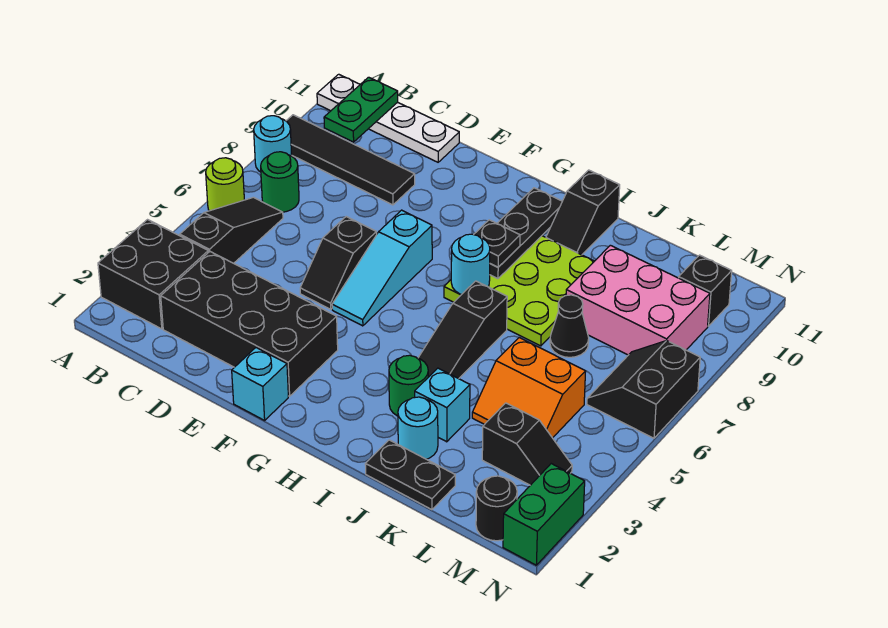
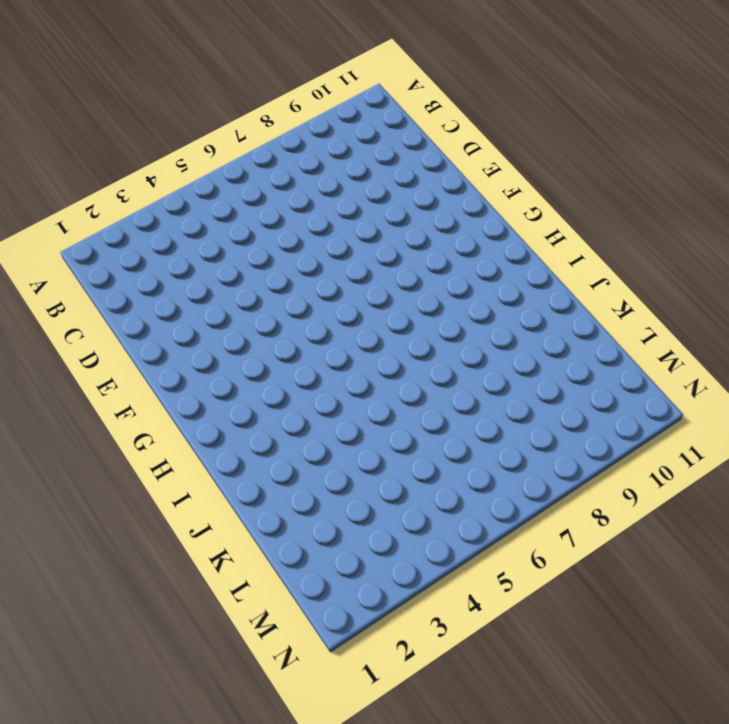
none -> black brick A2:B3 level 1
none -> lime round brick A6 level 1
none -> cyan round brick A8 level 1
none -> black tile A9:D9 level 1

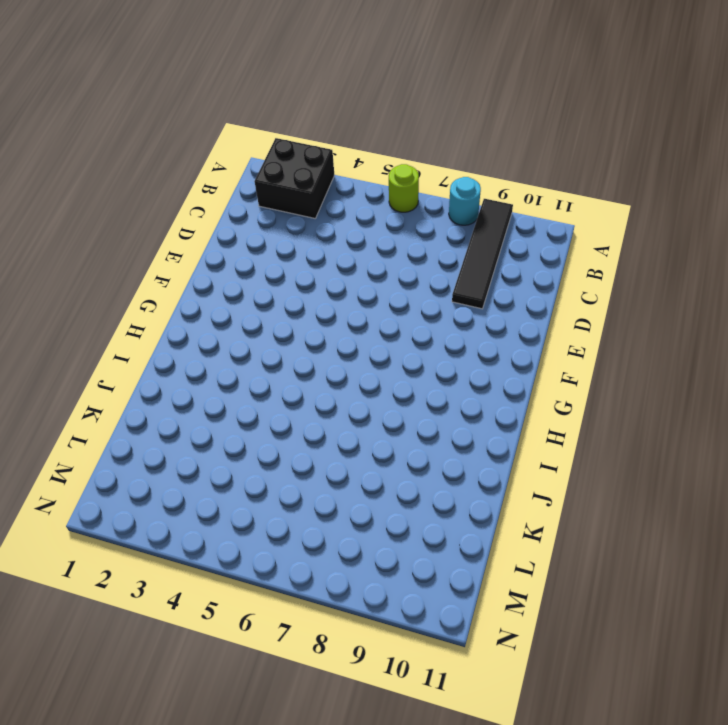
none -> white plate A11:D11 level 1
none -> black slope B4:B6 level 1 top 4
none -> green round brick B7 level 1
none -> black brick C2:F3 level 1

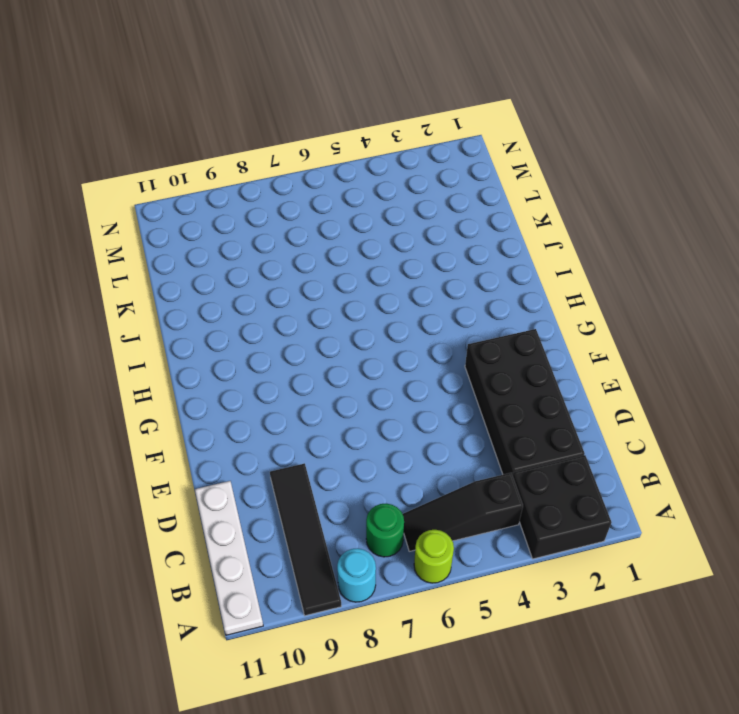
none -> black slope E5:E6 level 1 top 6
none -> cyan brick F1 level 1
none -> cyan slope F5:F7 level 1 top 7
none -> lime plate H7:J9 level 1

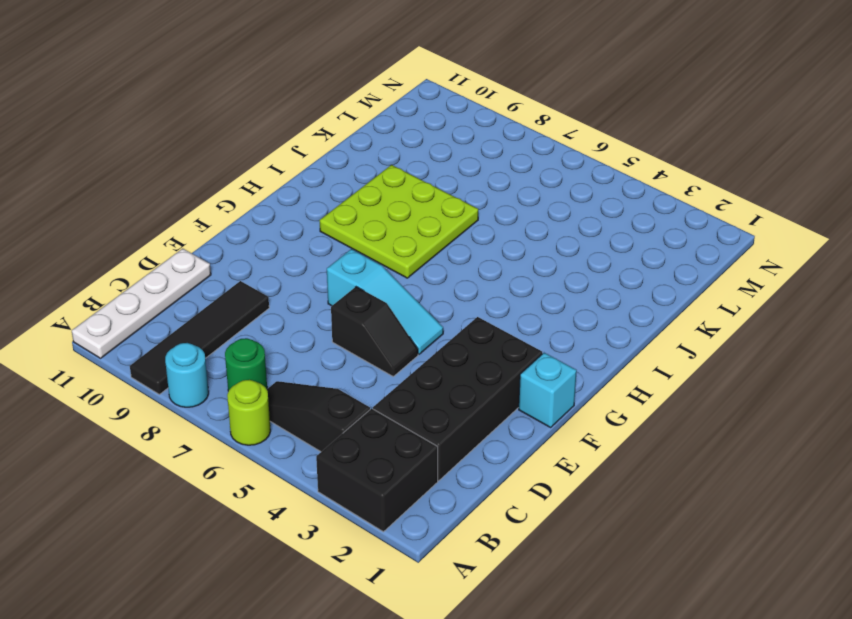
none -> green round brick I3 level 1
none -> black slope I4:I6 level 1 top 6
none -> black slope I10:I11 level 1 top 11
none -> black plate J1:K1 level 1

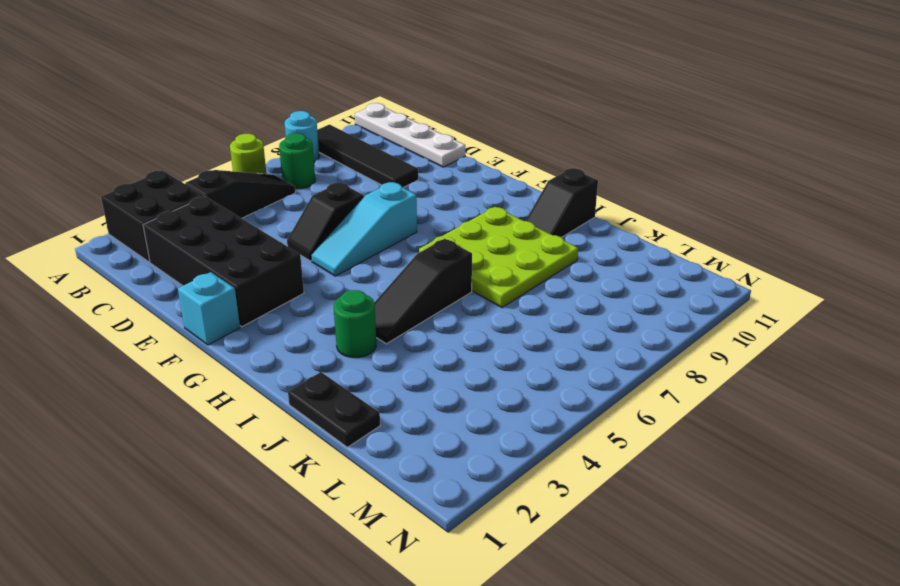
none -> cyan round brick J2 level 1
none -> cyan brick J3 level 1
none -> orange slope K4:L5 level 1 top 5
none -> black cone K7 level 1

